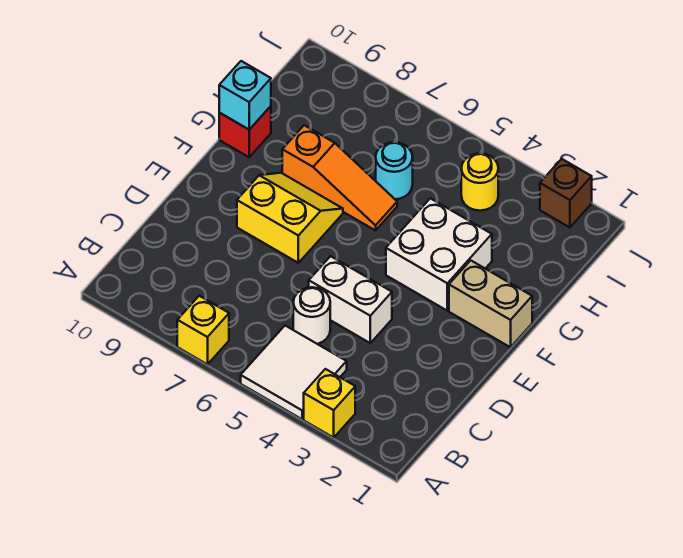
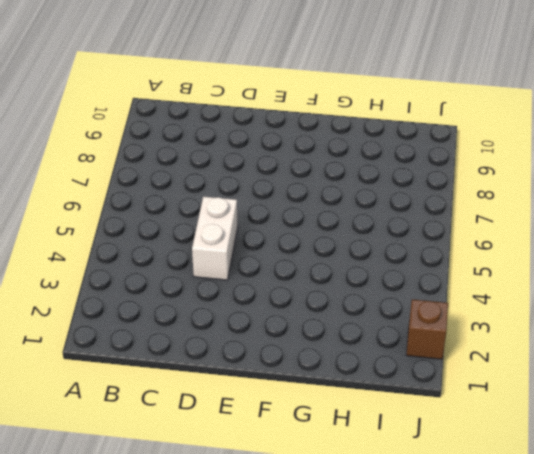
none -> yellow brick A3 level 1
none -> white tile A4:B5 level 1
none -> yellow brick A7 level 1

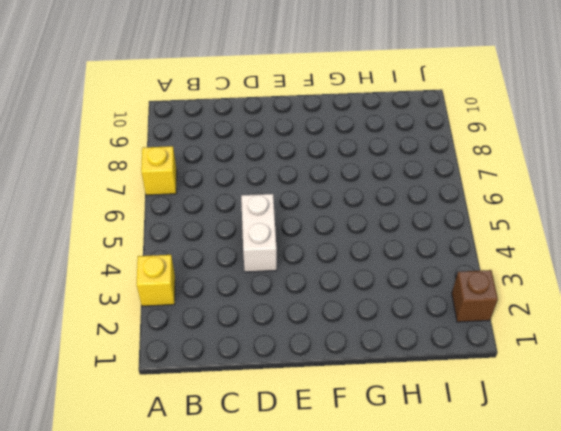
none -> white tile A4:B5 level 1
none -> white round brick C5 level 1
none -> yellow slope E7:F8 level 1 top E

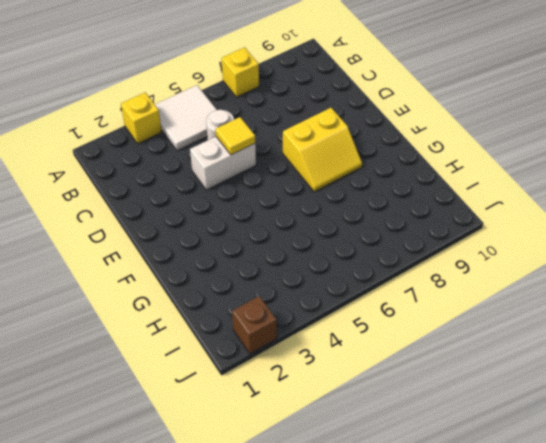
yellow tile D5 level 2 -> none
none -> tan brick F1:F2 level 1
none -> white brick F3:G4 level 1
none -> orange slope G6:G8 level 1 top 8

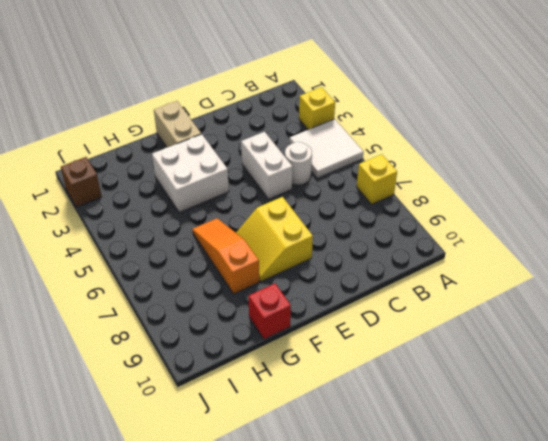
none -> cyan round brick H6 level 1
none -> yellow round brick I4 level 1
none -> cyan brick G10 level 2

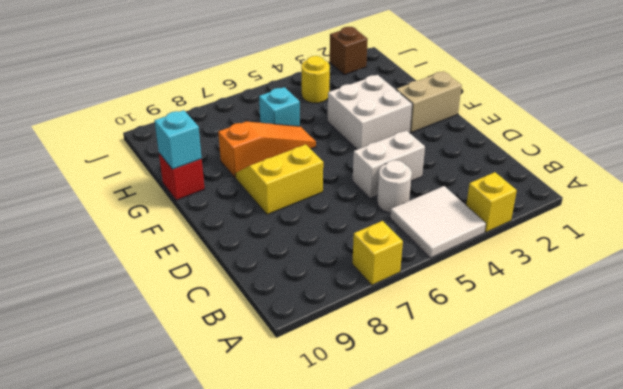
cyan brick H6 level 1 -> cyan round brick H6 level 1

